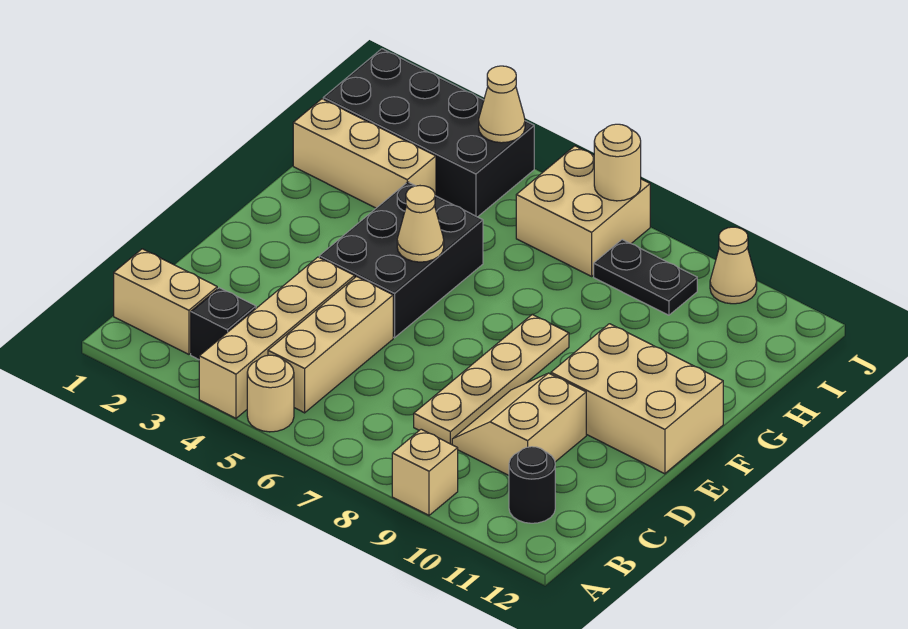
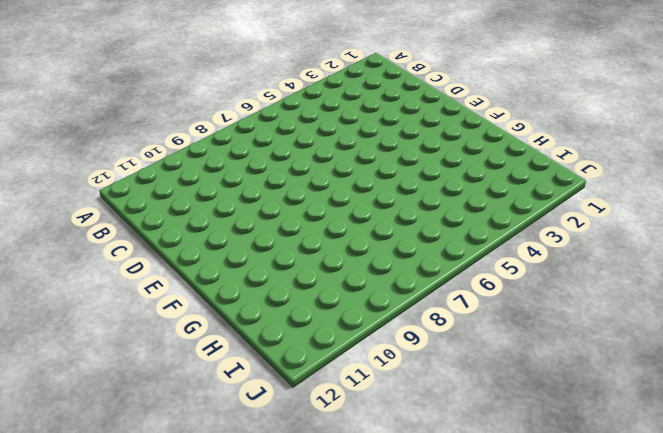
none -> tan brick A4:D4 level 1
none -> tan round brick A5 level 1
none -> tan brick A9 level 1

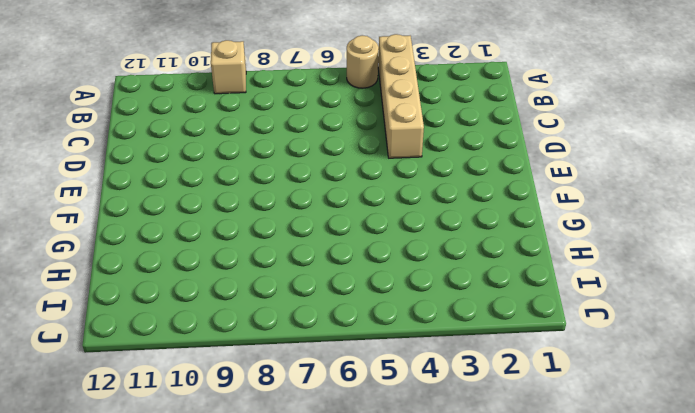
none -> tan brick B1:B2 level 1
none -> black brick B3 level 1
none -> tan brick B5:D5 level 1

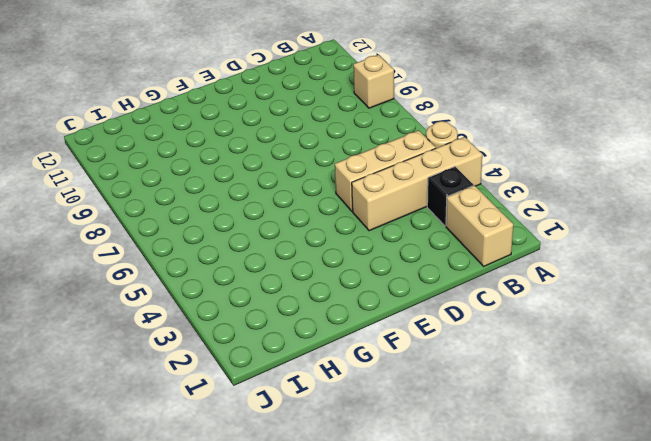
none -> black round brick B11 level 1
none -> tan plate C8:F8 level 1
none -> tan slope C9:D10 level 1 top 10

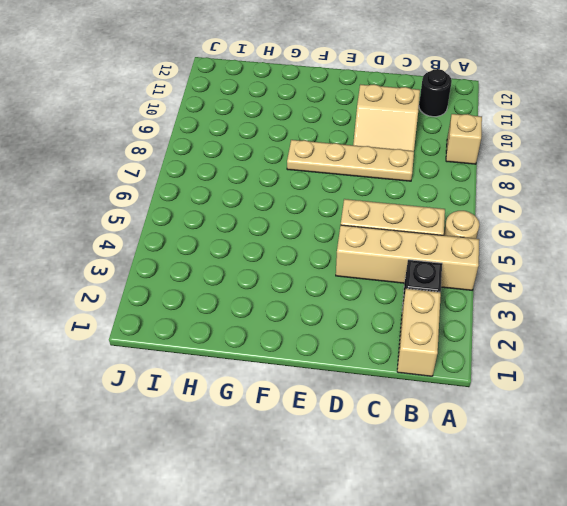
none -> black brick E4:G5 level 1
none -> tan brick E10:F12 level 1
none -> tan brick H1:H3 level 1

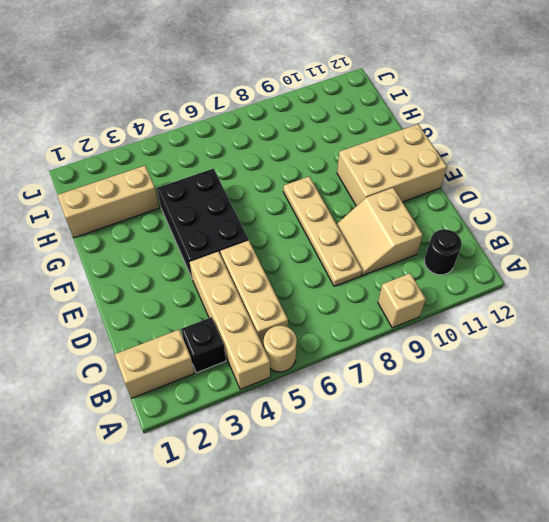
none -> black brick I1:J4 level 1
none -> tan brick I6:J7 level 1
none -> black plate I8:I9 level 1

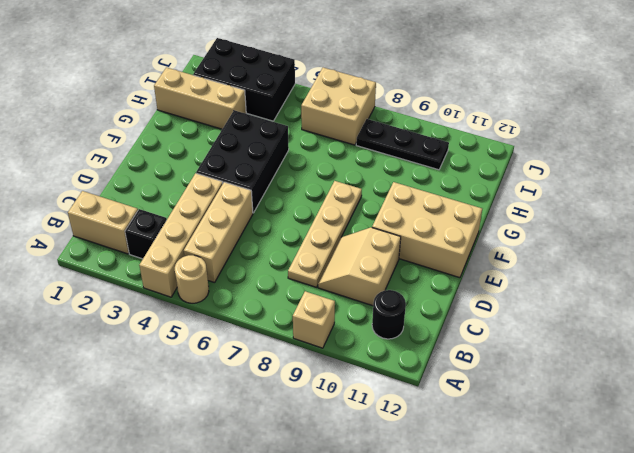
black brick I2:J4 level 1 -> black brick I1:J4 level 1
black plate I8:I10 level 1 -> black plate I8:I9 level 1
none -> tan cone J10 level 1
none -> tan cone F5 level 2
none -> tan cone J4 level 2

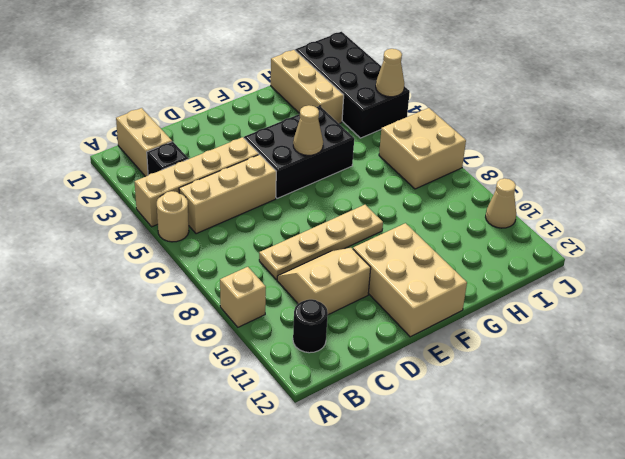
none -> black plate I8:I9 level 1
none -> tan round brick J7 level 2

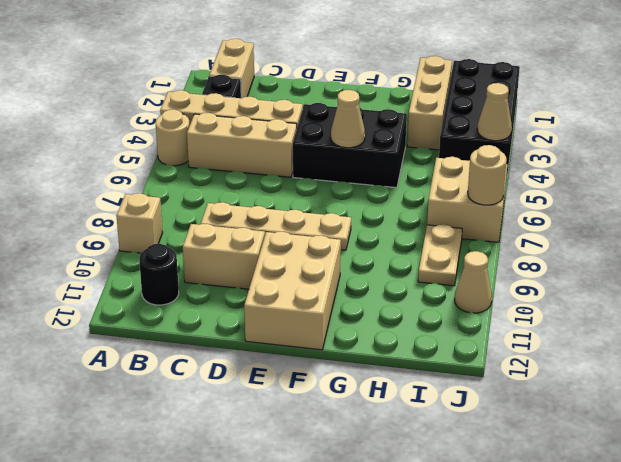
tan plate I8:I9 level 1 -> black plate I8:I9 level 1

